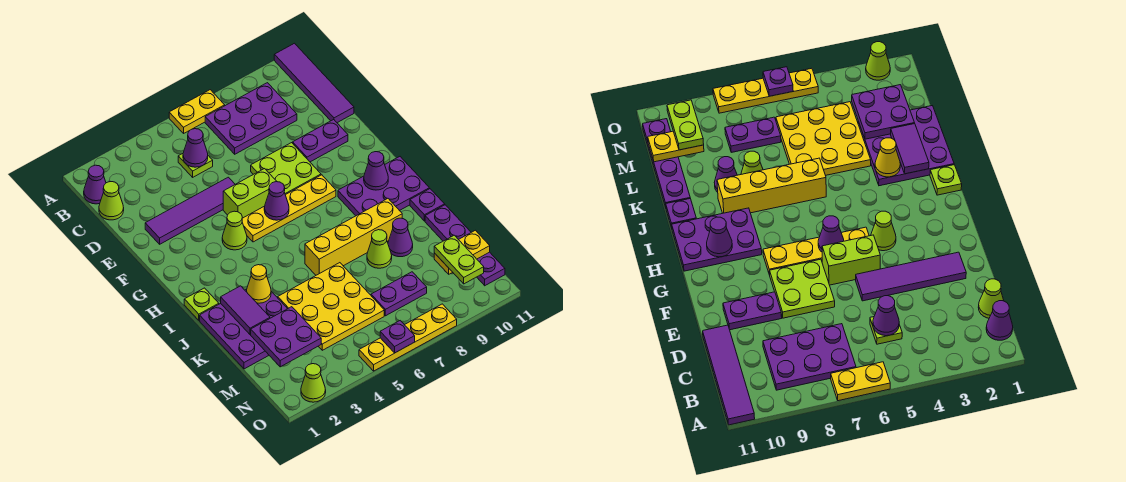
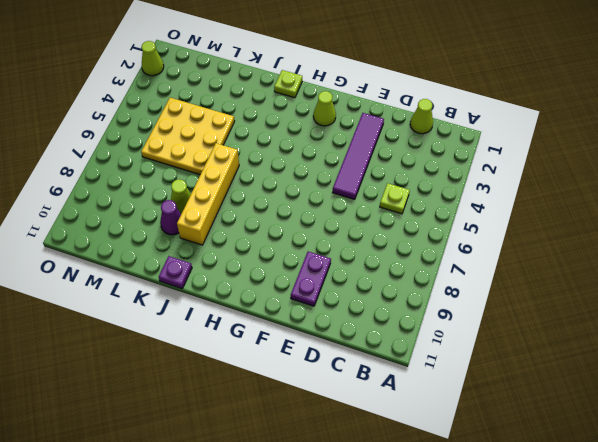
lime cone G2 level 1 -> lime cone G4 level 1
none -> yellow plate A6:A7 level 1
none -> purple tile A11:D11 level 1
none -> purple cone B1 level 1
none -> purple plate B7:C9 level 1

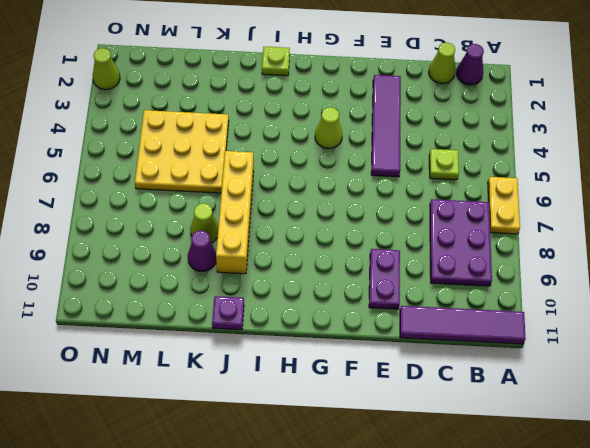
none -> lime plate E7:F8 level 1
none -> lime brick F5:F6 level 1
none -> yellow plate G5:G8 level 1
none -> purple plate H9:I11 level 1

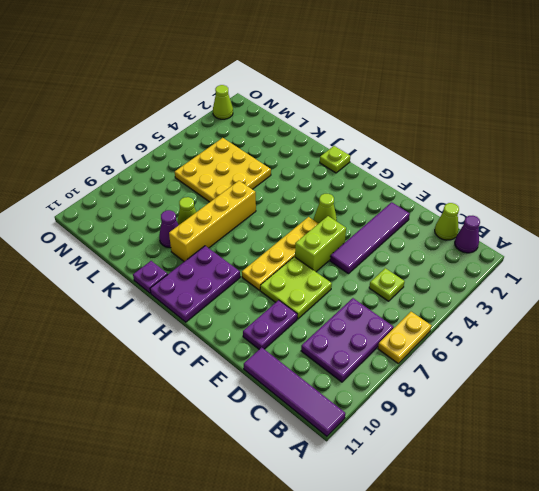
none -> purple plate J1:L3 level 1
none -> purple plate K11:N11 level 1
none -> purple plate M7:M8 level 1
none -> yellow plate O5:O8 level 1

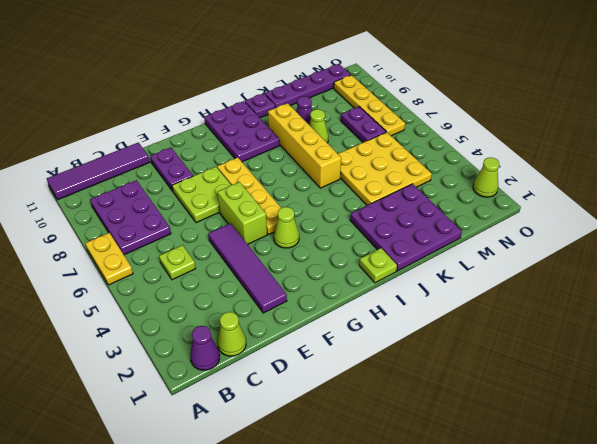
yellow plate N7:N10 level 1 -> yellow plate O5:O8 level 1
none -> purple cone C5 level 2
none -> purple cone G6 level 2
none -> purple cone H10 level 2
none -> purple tile J2:K2 level 2

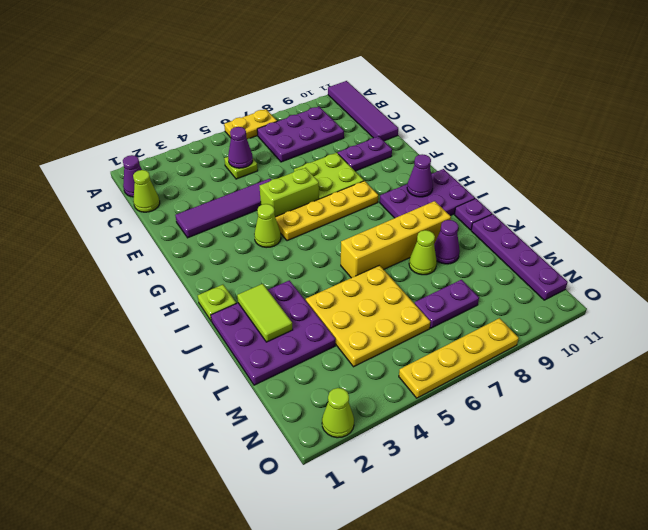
lime tile J2:K2 level 2 -> purple tile J2:K2 level 2
none -> purple cone G6 level 2
none -> yellow cone J3 level 2
none -> purple plate L2:M3 level 2
none -> yellow plate M10:M11 level 2

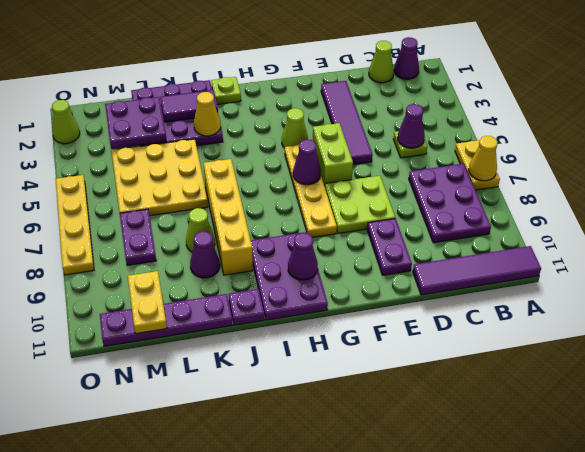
yellow cone A7 level 2 -> none
none -> purple plate O6 level 2
none -> lime plate M10:N10 level 3

